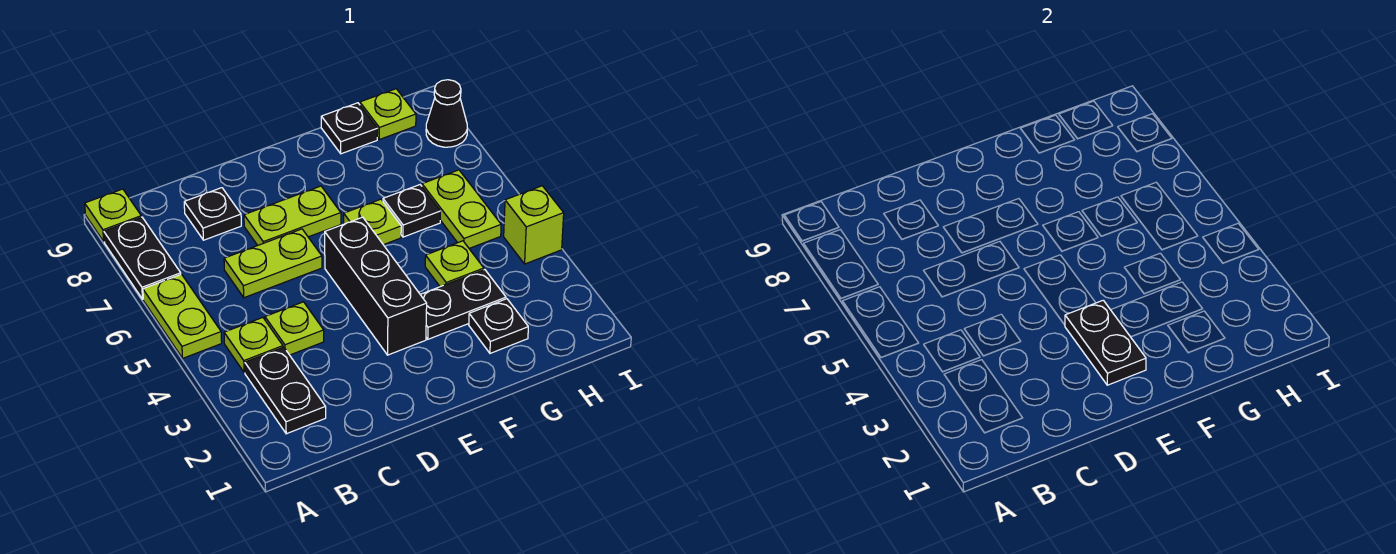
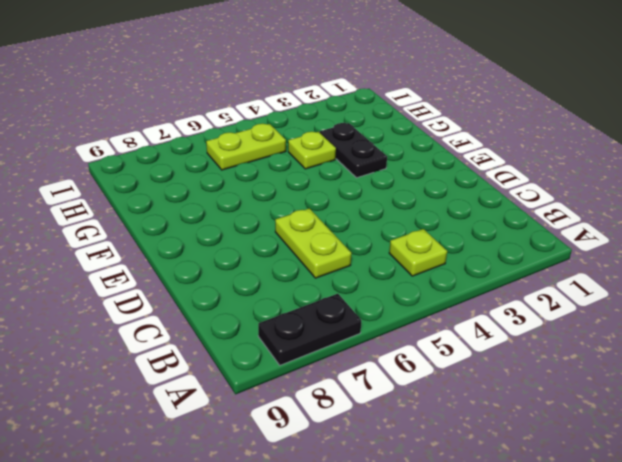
none -> lime plate A5:A6 level 1
none -> lime plate A9 level 1
none -> black plate B2:B3 level 1

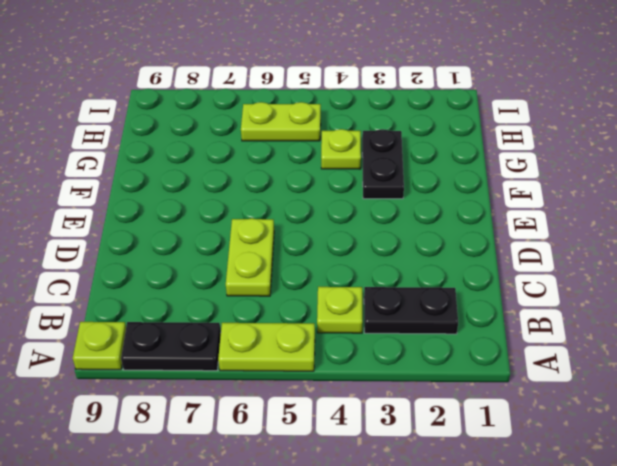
none -> lime plate C4 level 1
none -> black plate C8 level 1
none -> lime plate D7:E7 level 1

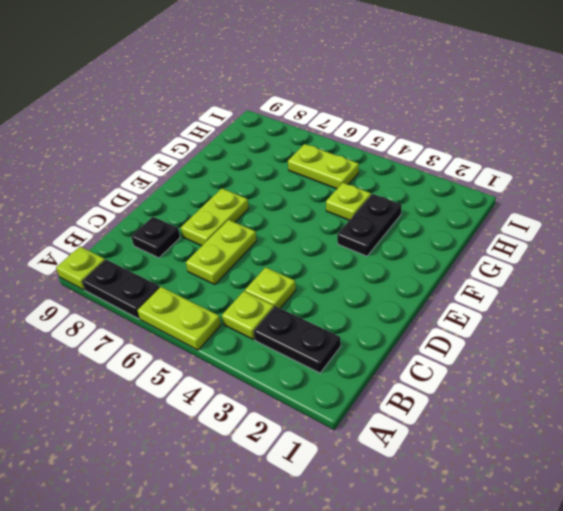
none -> black brick E3:E5 level 1
none -> lime plate F6 level 1
none -> black plate G2 level 1

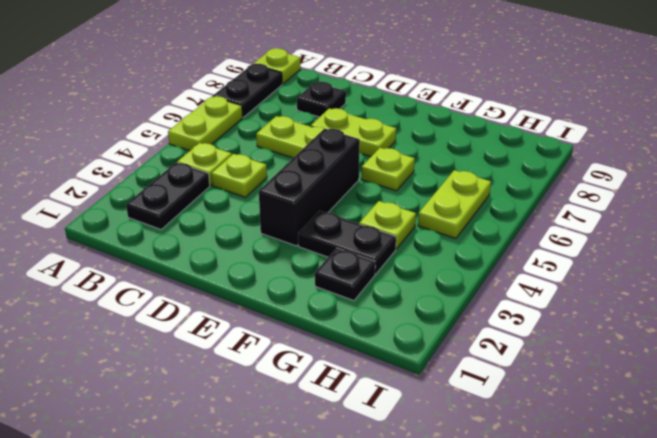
none -> black plate G6 level 1
none -> black plate G9 level 1
none -> lime plate H9 level 1

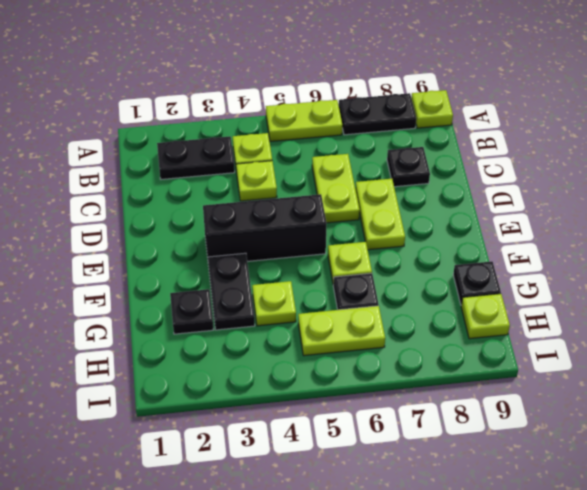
none -> lime brick I4 level 1
none -> black cone I8 level 1
none -> black plate E2:E3 level 2

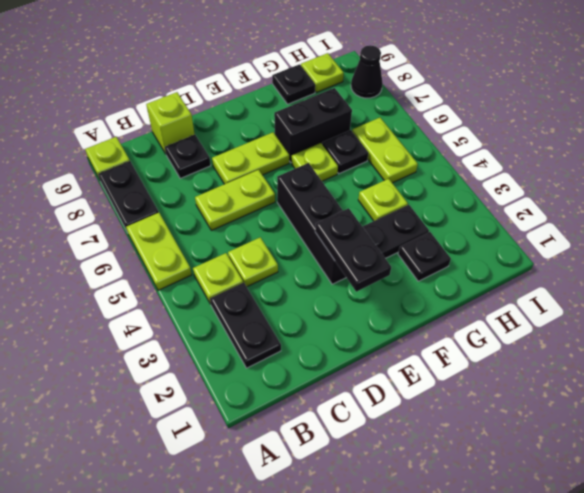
lime brick C9 level 1 -> lime brick I4 level 1
black brick F7:G7 level 1 -> none

